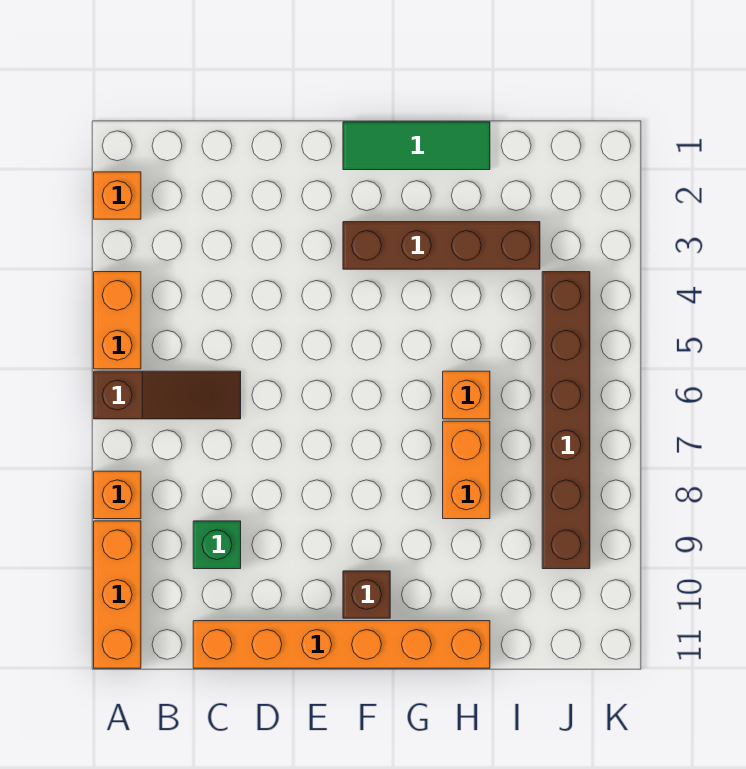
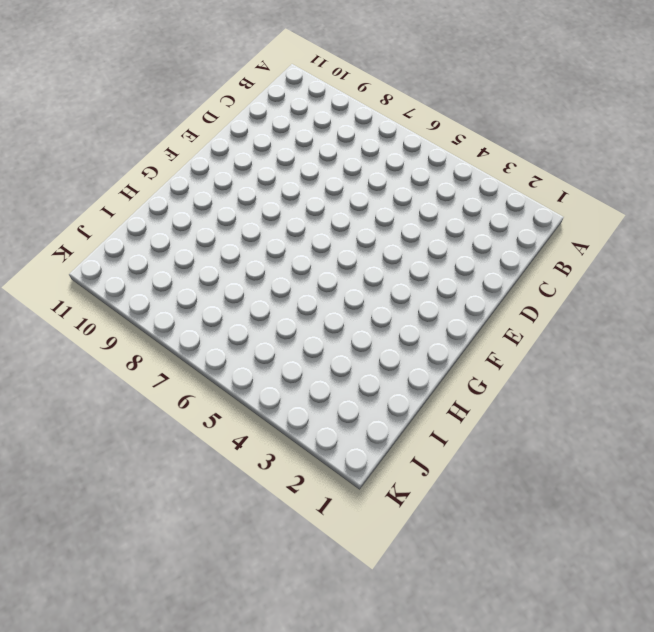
none -> orange brick A2 level 1
none -> orange brick A4:A5 level 1
none -> brown slope A6:C6 level 1 top A

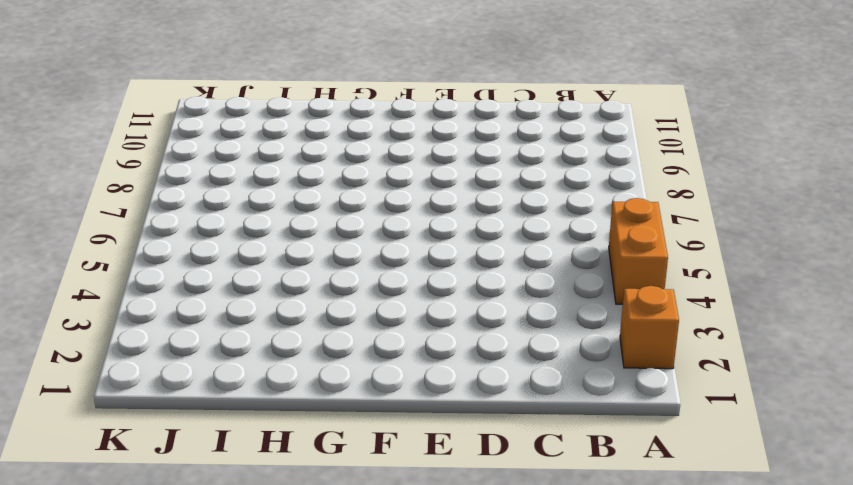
none -> brown slope A6:C6 level 1 top A
none -> orange brick A8 level 1
none -> orange brick A9:A11 level 1

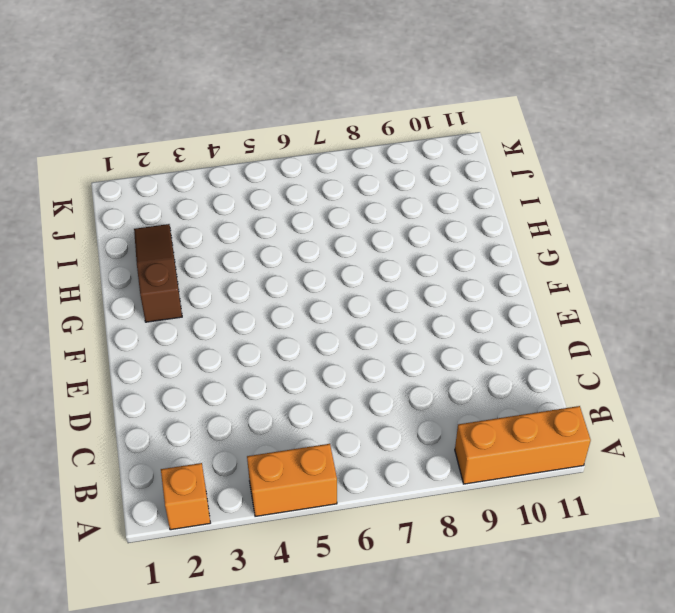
brown slope G2:I2 level 1 top G -> brown slope A6:C6 level 1 top A
none -> orange brick A8 level 1
none -> green brick C9 level 1
none -> orange brick C11:H11 level 1

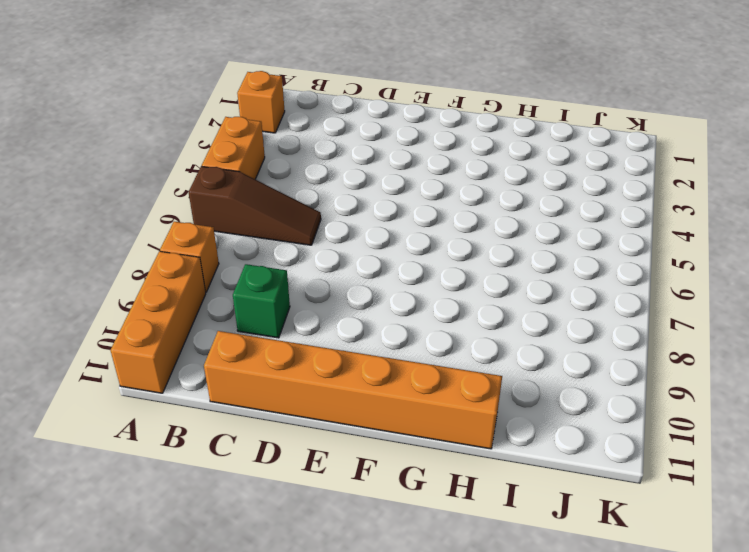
none -> green tile F1:H1 level 1
none -> brown brick F3:I3 level 1
none -> brown brick F10 level 1

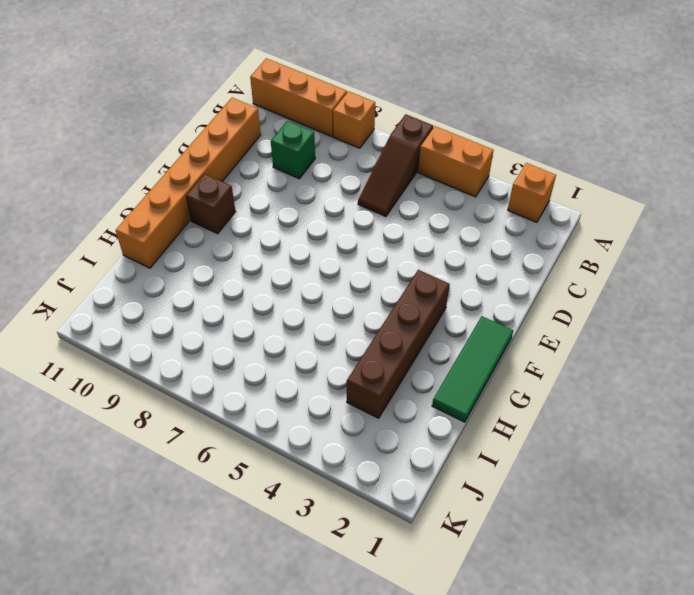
none -> orange brick H6 level 1
none -> orange brick H7:H8 level 1
none -> brown brick J4:J9 level 1

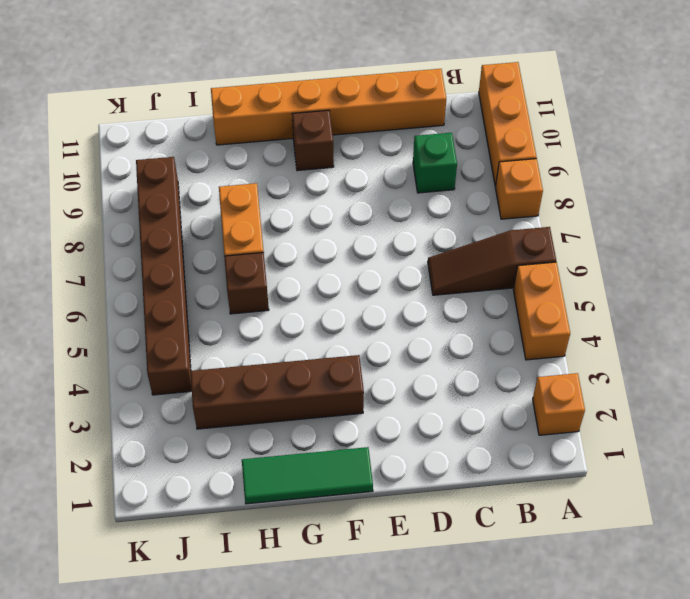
brown brick H6 level 1 -> orange brick H6 level 1

